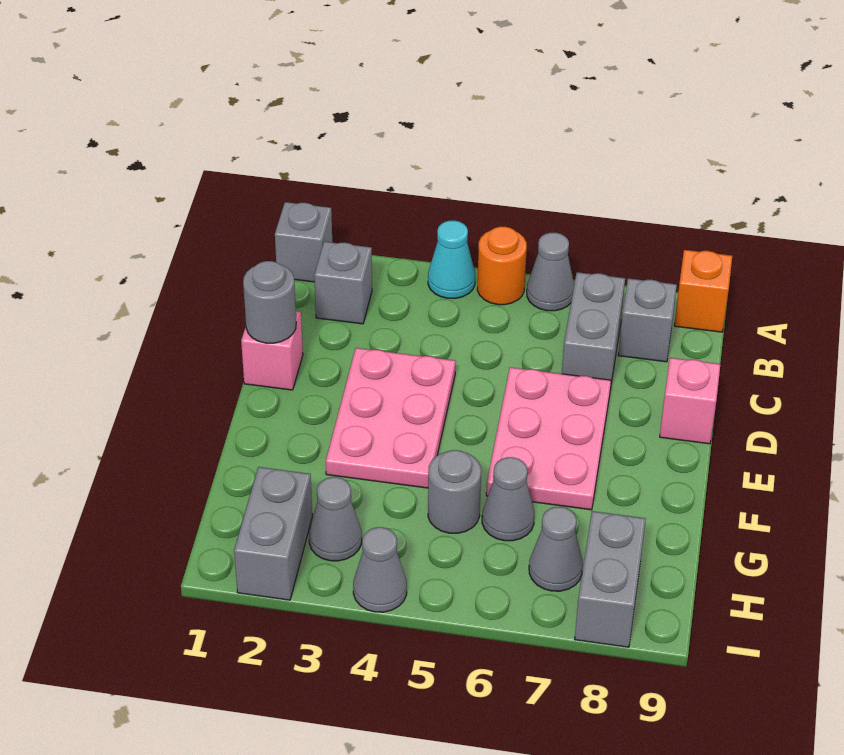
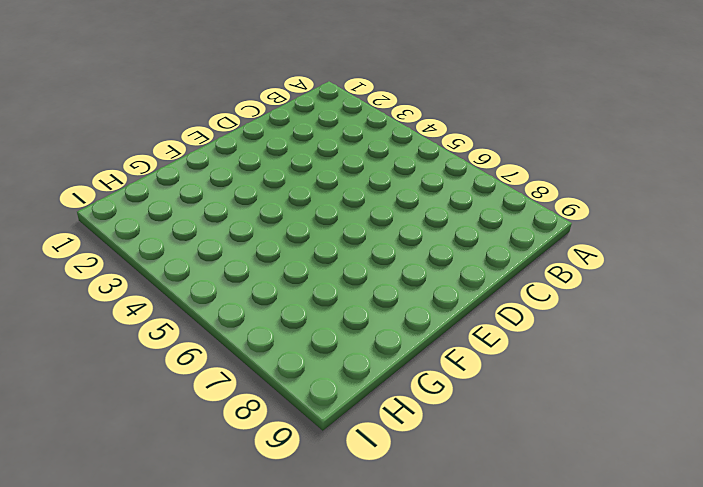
none -> grey brick A1 level 1
none -> cyan cone A4 level 1
none -> orange round brick A5 level 1

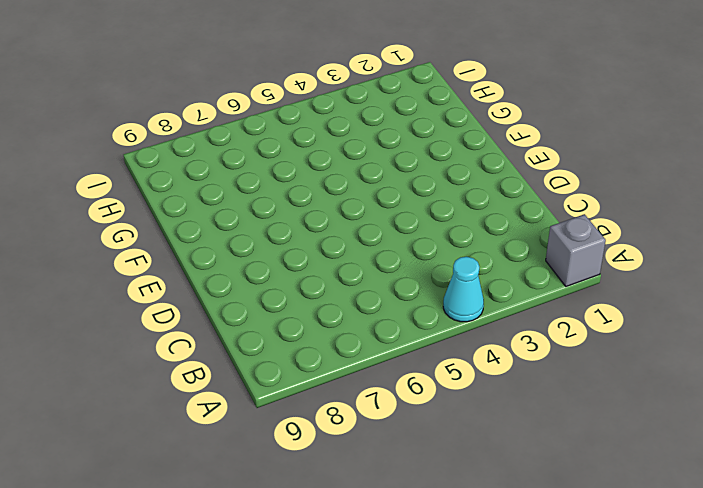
none -> orange round brick A5 level 1
none -> grey cone A6 level 1
none -> orange brick A9 level 1

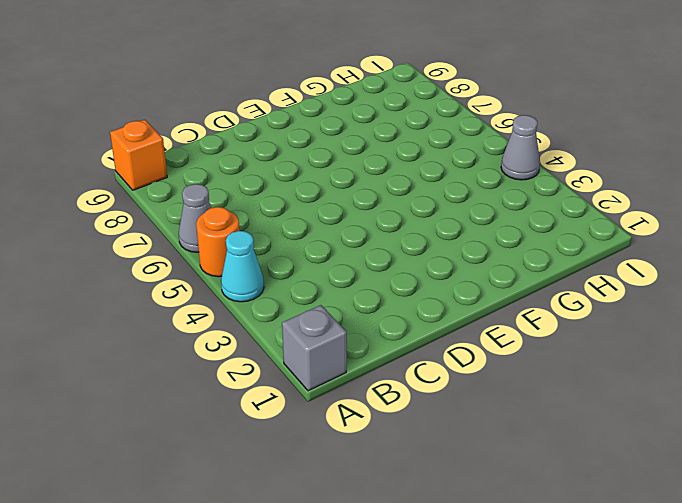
none -> grey brick B2 level 1
none -> grey brick B7:C7 level 1
none -> grey brick B8 level 1

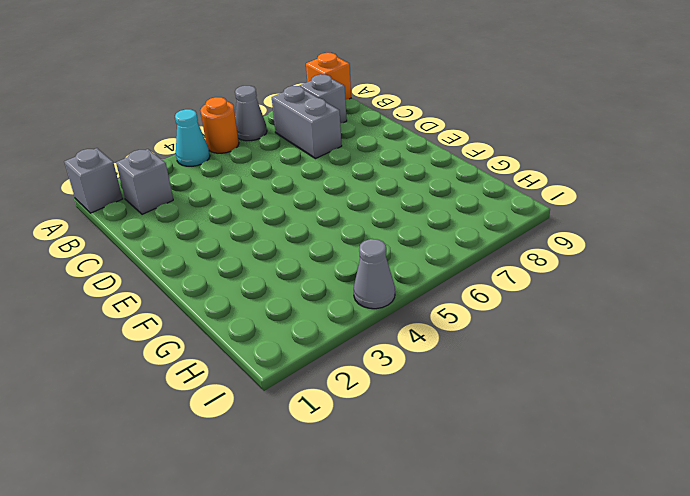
none -> pink brick D1 level 1
none -> pink plate D3:F4 level 1
none -> pink plate D6:F7 level 1

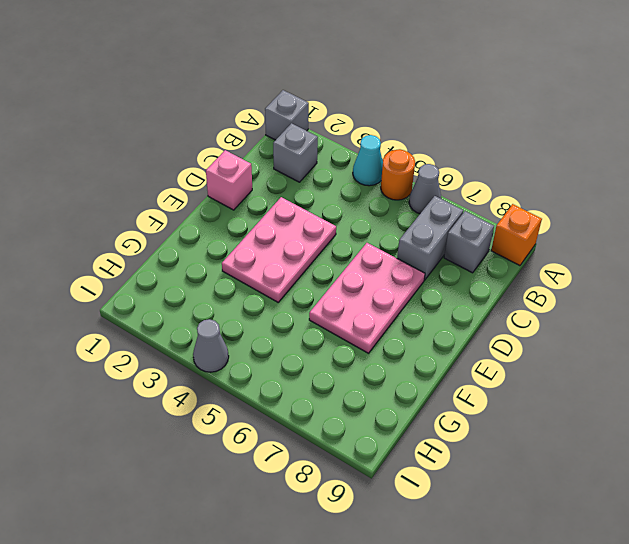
none -> pink brick D9 level 1
none -> grey round brick G5 level 1
none -> grey cone G6 level 1

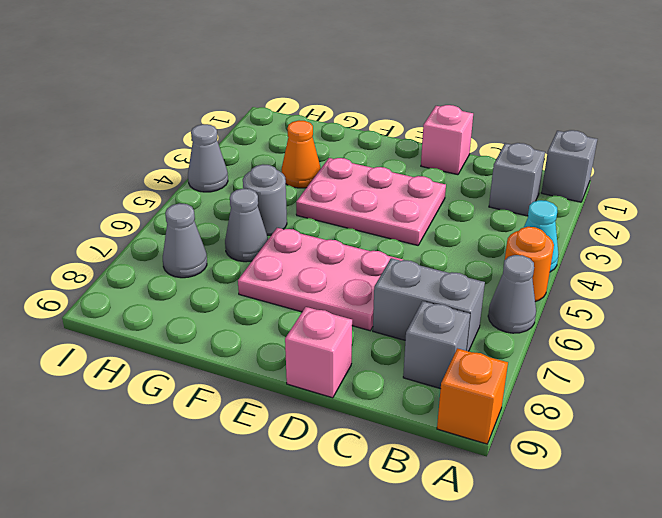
orange cone G3 level 1 -> none
none -> grey brick H2:I2 level 1
none -> grey cone H3 level 1
none -> grey brick H8:I8 level 1

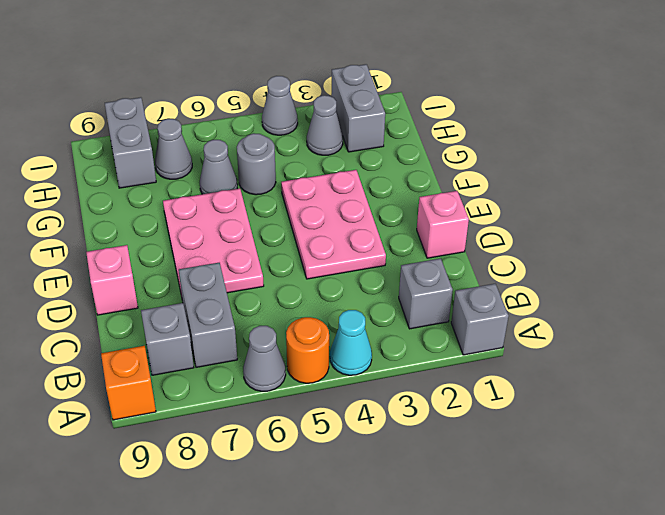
none -> grey round brick D1 level 2

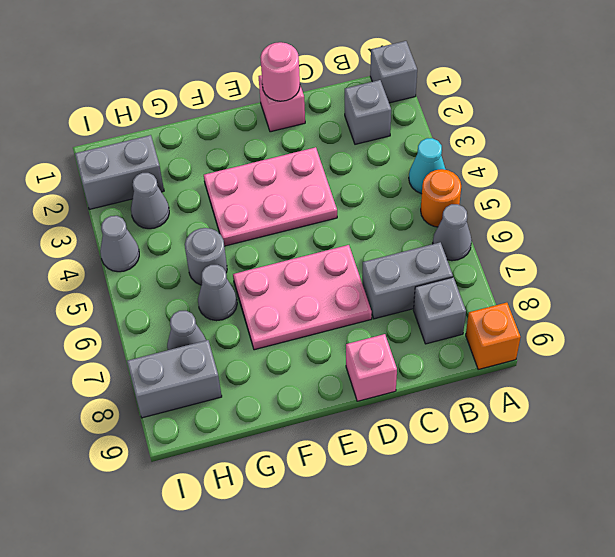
pink round brick D1 level 2 -> grey round brick D1 level 2

